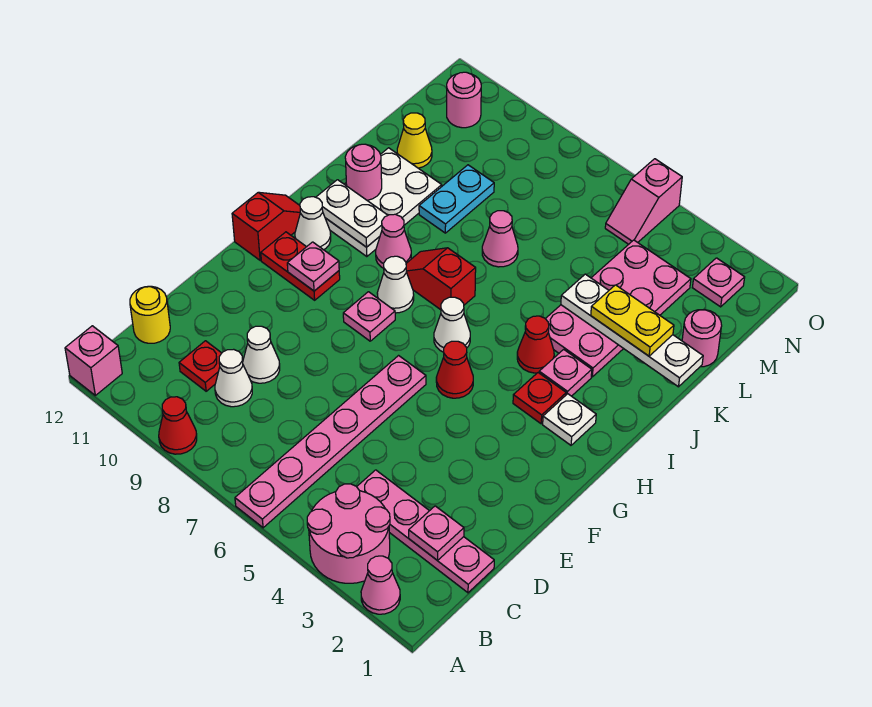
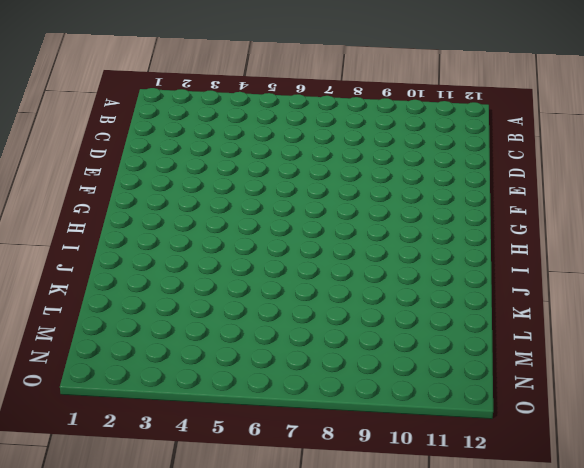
none -> pink cone A2 level 1
none -> pink round brick A3:B4 level 1
none -> pink plate A6:F6 level 1
none -> red cone A9 level 1

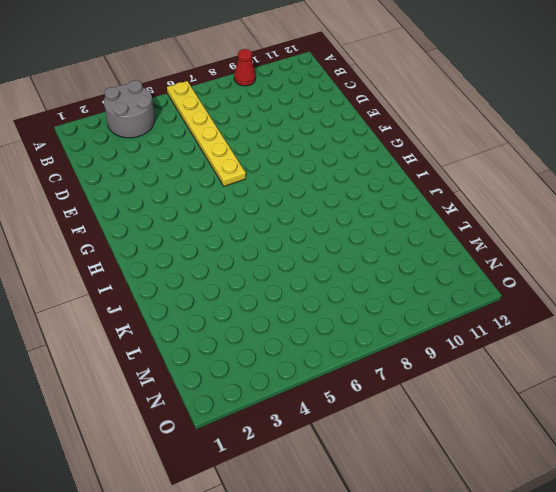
grey round brick A3:B4 level 1 -> pink round brick A3:B4 level 1
yellow plate A6:F6 level 1 -> pink plate A6:F6 level 1
none -> pink cone A2 level 1
none -> pink brick A12 level 1
none -> pink plate C1:C4 level 1
none -> white cone C9 level 1

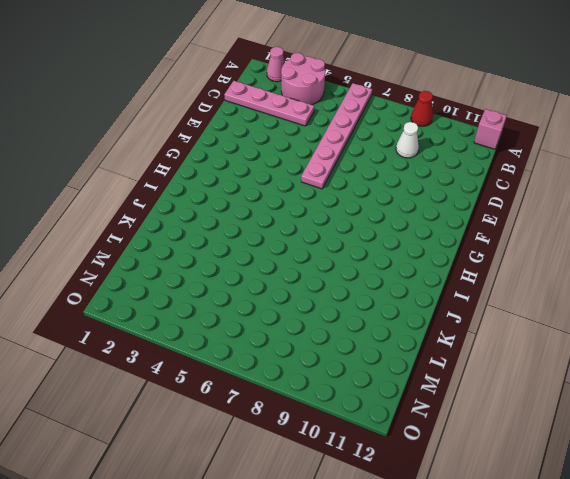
none -> red plate C10 level 1
none -> yellow round brick C12 level 1
none -> white cone D9 level 1
none -> red cone G5 level 1

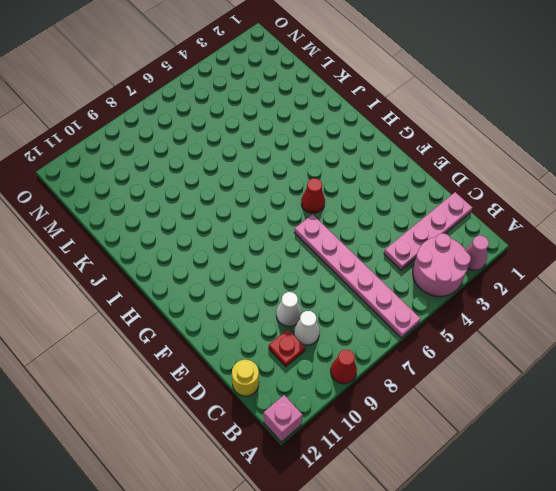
none -> pink plate G8 level 1
none -> red plate G10:G11 level 1
none -> red slope G12:H12 level 1 top G
none -> white plate H2 level 1

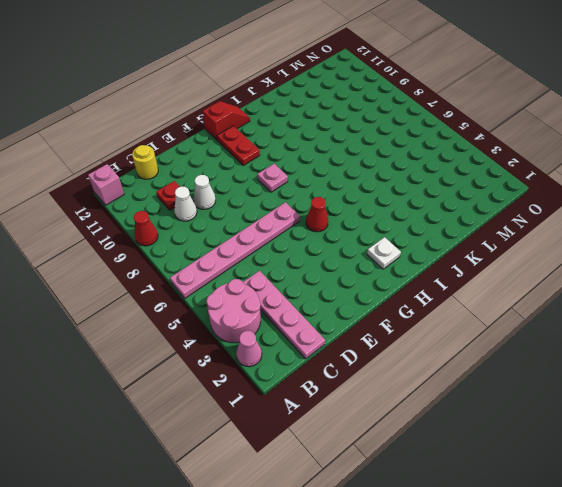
none -> red plate H3 level 1
none -> white cone H6 level 1
none -> white cone H8 level 1
none -> white cone H11 level 1

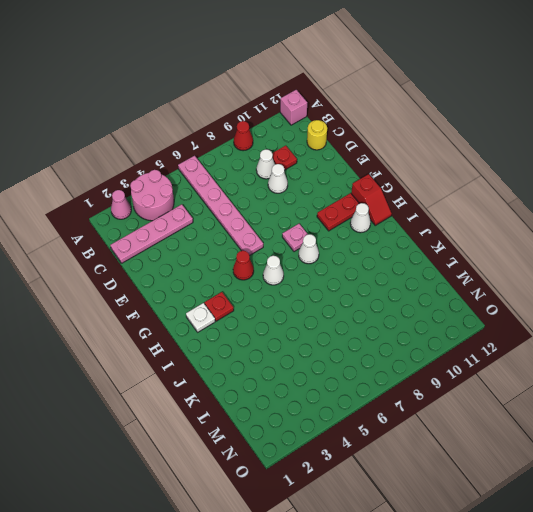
none -> pink plate I3 level 1
none -> red cone I4 level 1
none -> red slope I7:I8 level 1 top 7
none -> pink cone I9 level 1

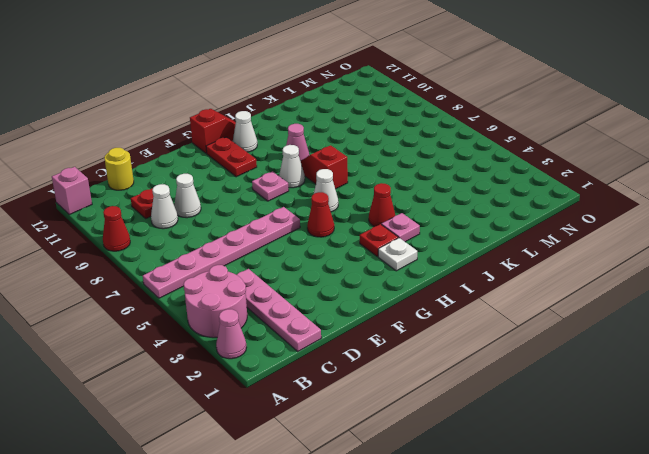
none -> white plate I10:K11 level 1
none -> pink plate J3:M4 level 1
none -> pink cone K7 level 1
none -> cyan plate K9:L9 level 1

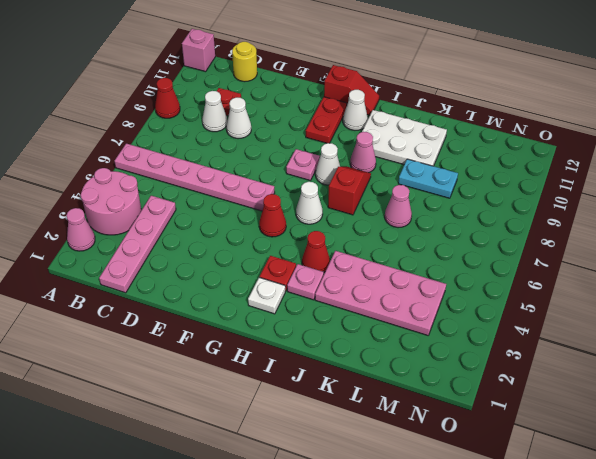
none -> pink round brick L1 level 1
none -> yellow cone L11 level 1
none -> pink plate N2 level 1
none -> pink slope N5:O5 level 1 top O

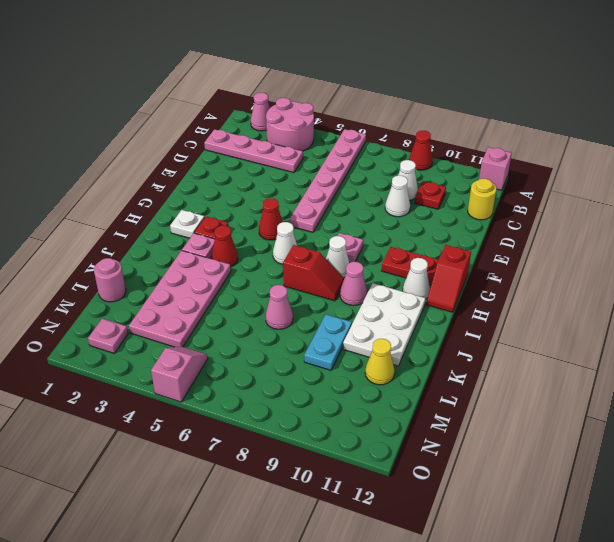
none -> pink round brick N11 level 1
none -> pink plate C2 level 2
none -> pink plate G10 level 2
none -> white plate I10:I11 level 2

